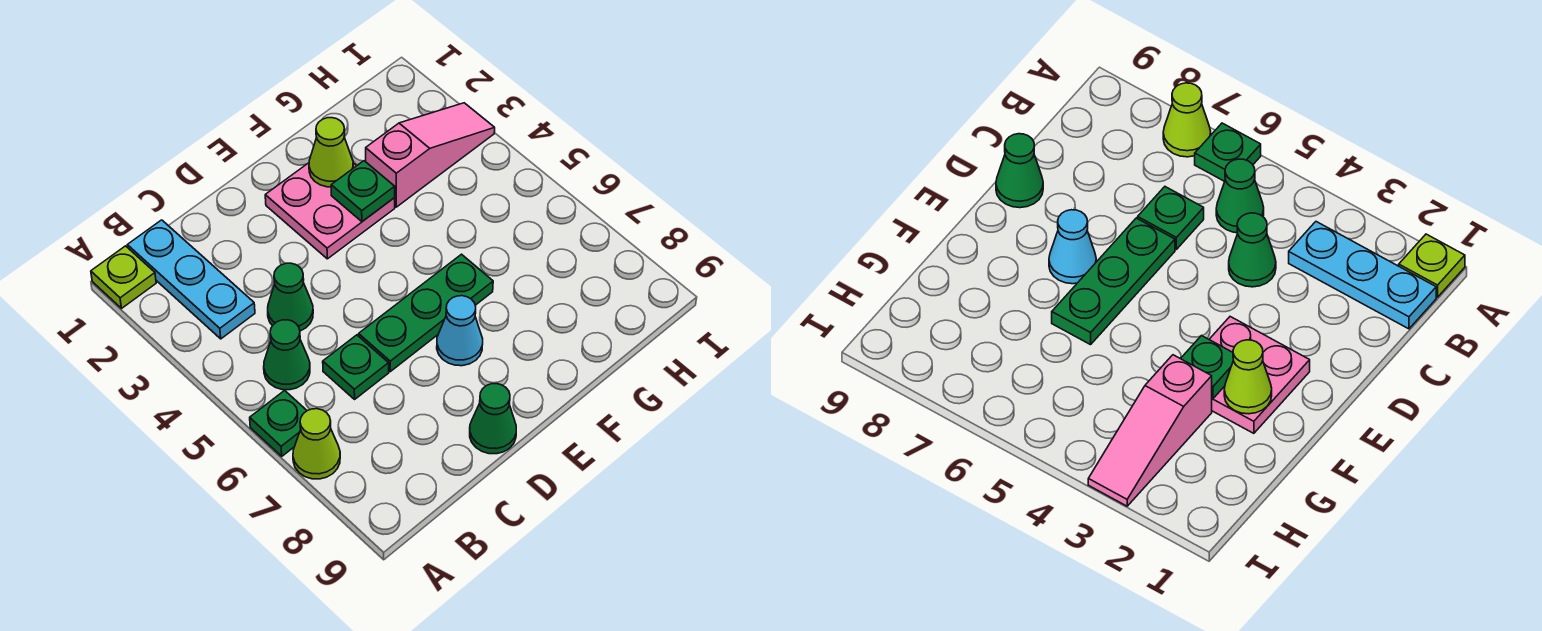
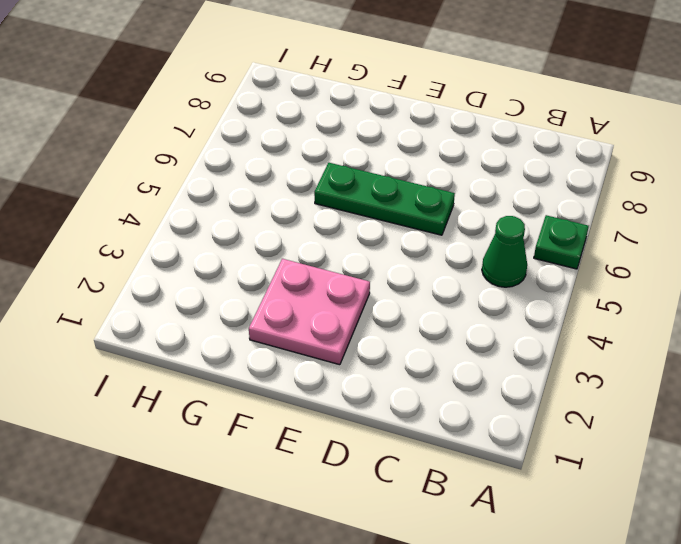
none -> lime plate A1 level 1
none -> lime cone A7 level 1
none -> cyan plate B1:B3 level 1

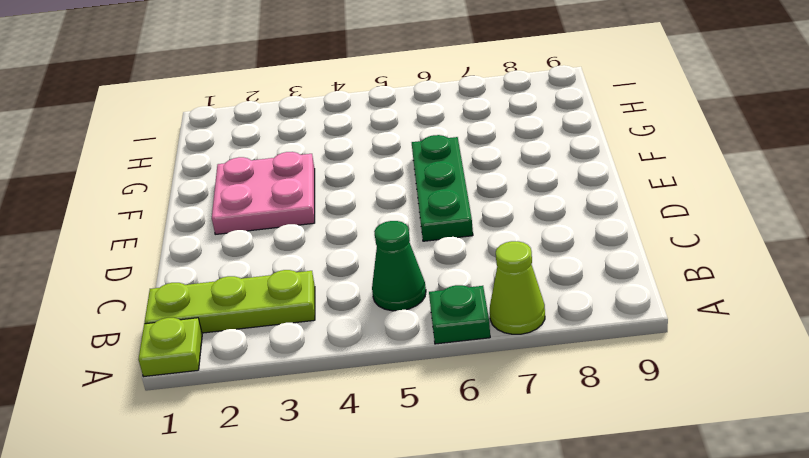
lime plate B1:B3 level 1 -> cyan plate B1:B3 level 1
none -> green cone C4 level 1
none -> green plate C6 level 1
none -> green cone D9 level 1

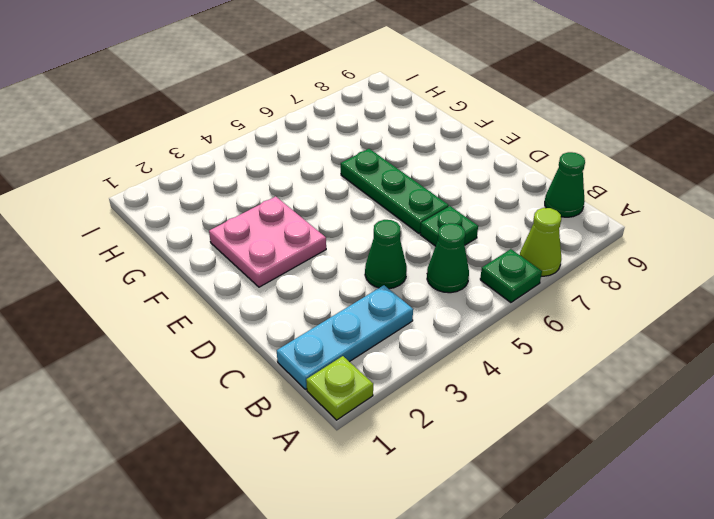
green cone B9 level 1 -> green cone D9 level 1
none -> cyan cone E7 level 1
none -> pink slope G3:I3 level 1 top G
none -> lime cone F2 level 2

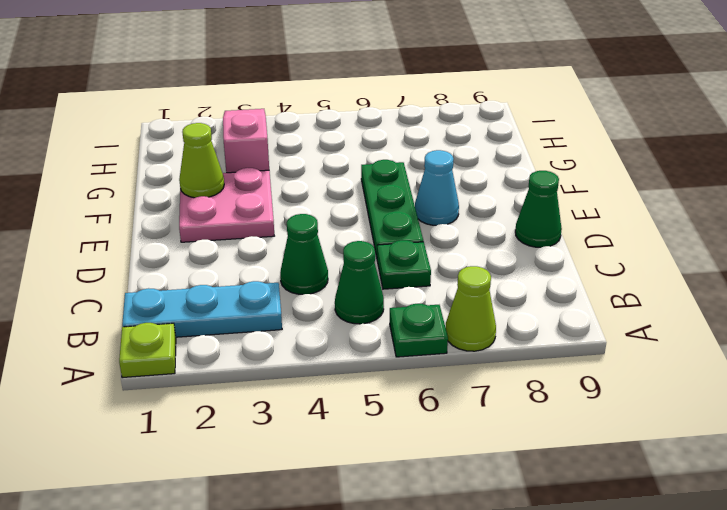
none -> green plate F3 level 2

